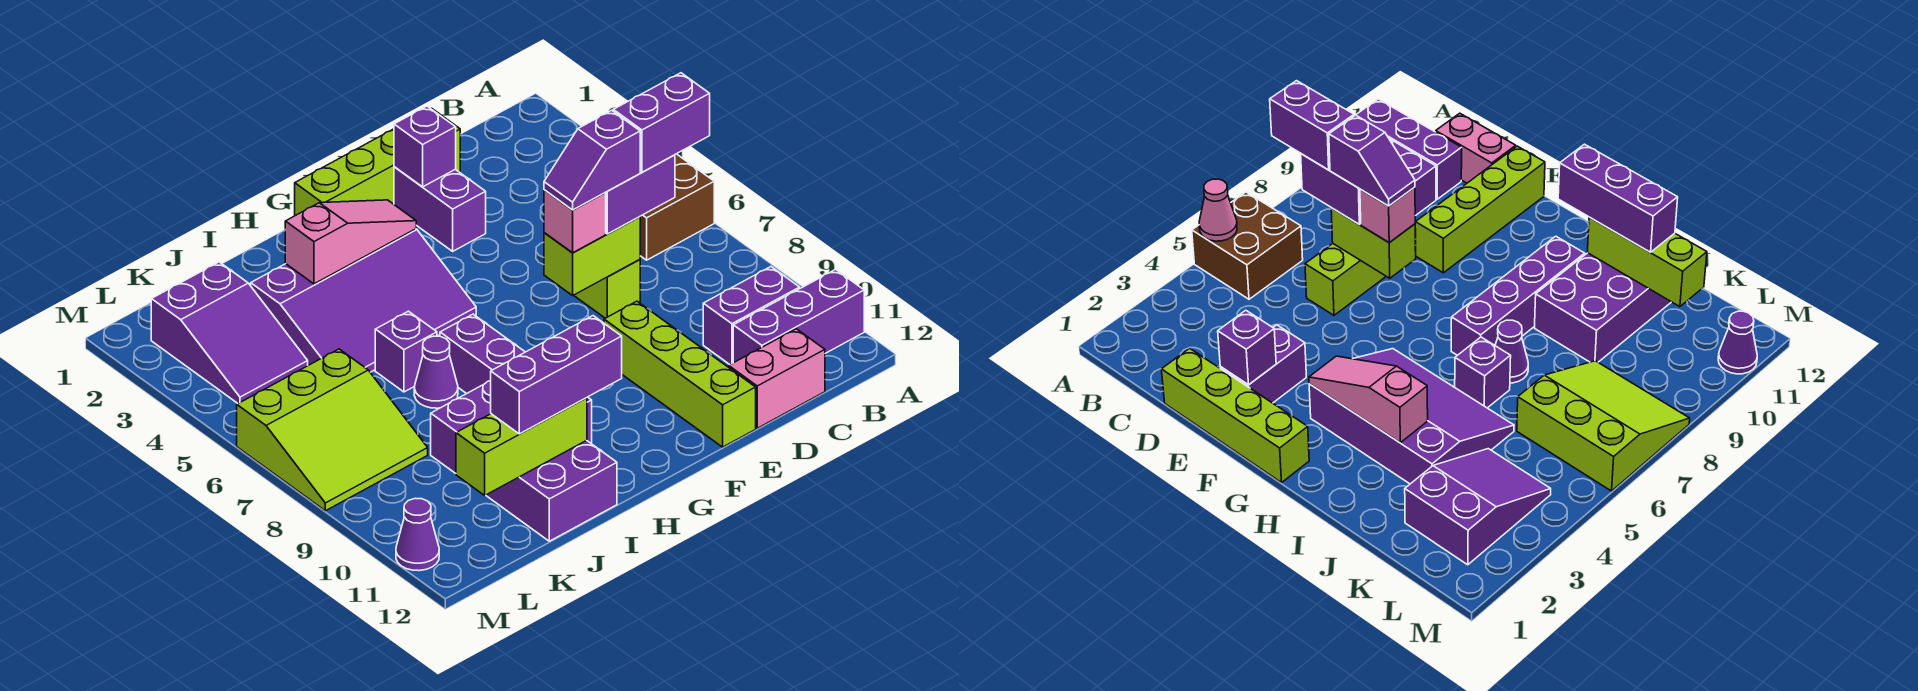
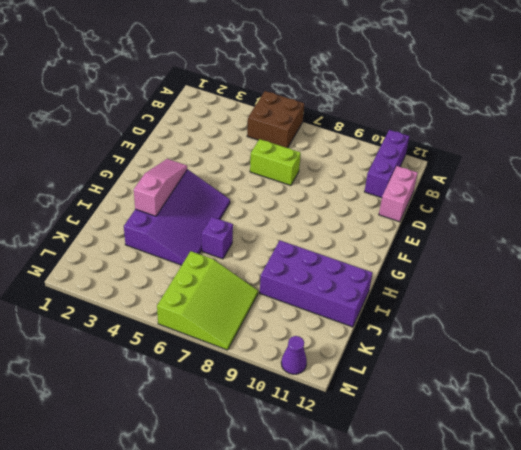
none -> purple brick B10:C10 level 1
none -> lime brick D1:G1 level 1
none -> purple brick E2:E3 level 1

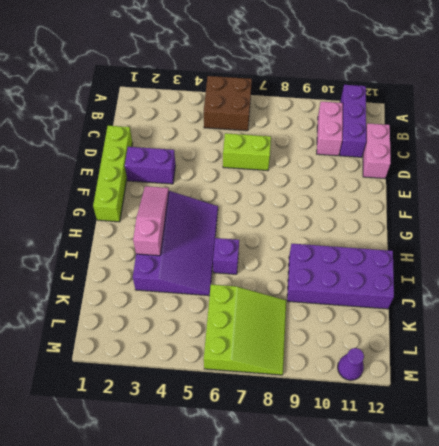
pink brick B10:C10 level 1 -> purple brick B10:C10 level 1
none -> lime brick E9:E12 level 1
none -> purple brick H7:H10 level 1
none -> purple cone I7 level 1

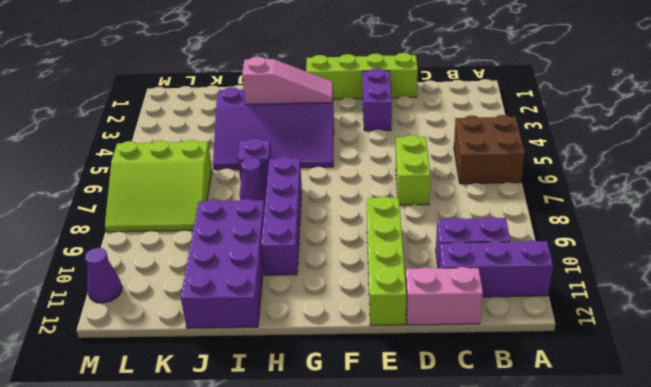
none -> purple slope K2:L4 level 1 top 2
none -> pink cone A5 level 2
none -> lime brick D7:E7 level 2

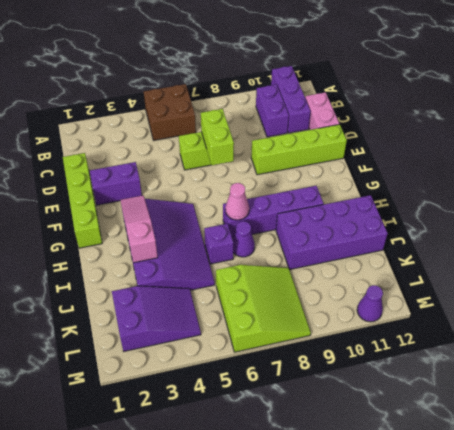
pink cone H7 level 2 -> pink cone A5 level 2
none -> purple brick E2 level 2
none -> lime brick I11:K11 level 2
none -> purple brick C7:D7 level 3

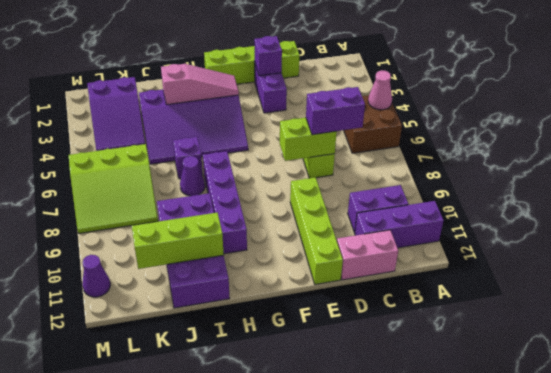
none -> pink brick E7 level 3
none -> purple brick H11:J11 level 3
none -> purple brick B7:C7 level 4

